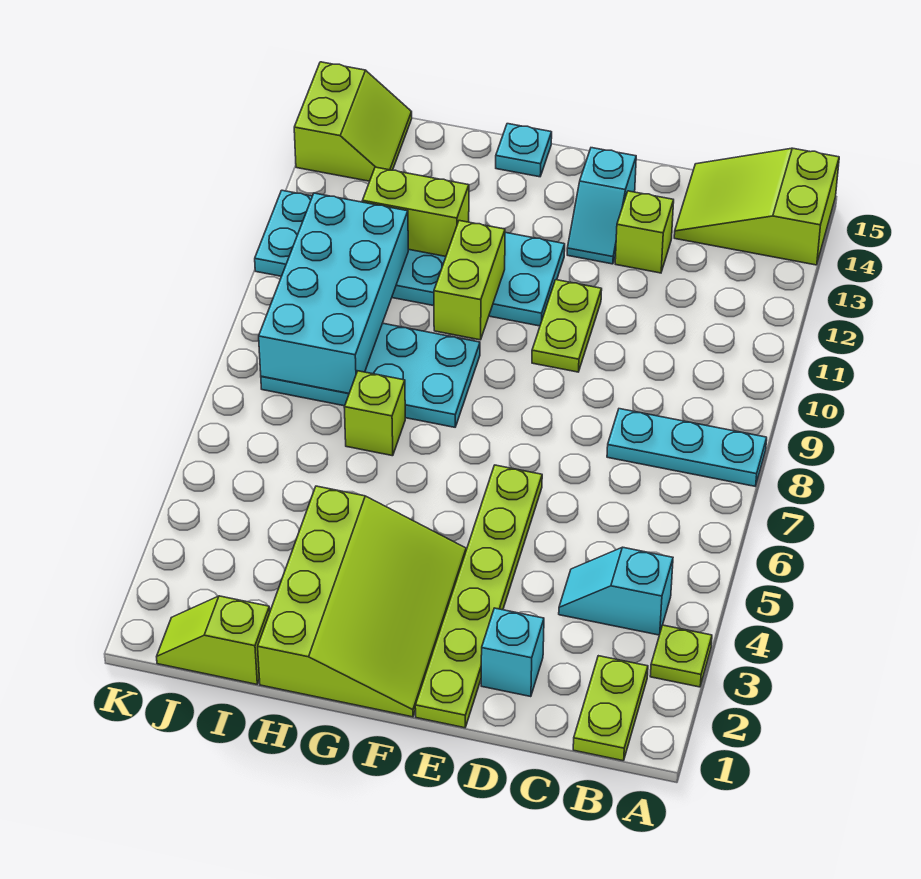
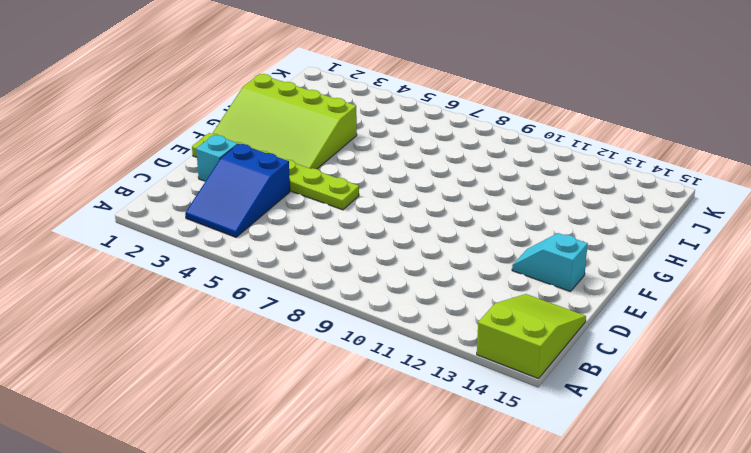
blue slope B3:D4 level 1 top D -> cyan slope B4:C4 level 1 top B
none -> lime plate A3 level 1
none -> cyan plate A8:C8 level 1
none -> lime plate B1:B2 level 1

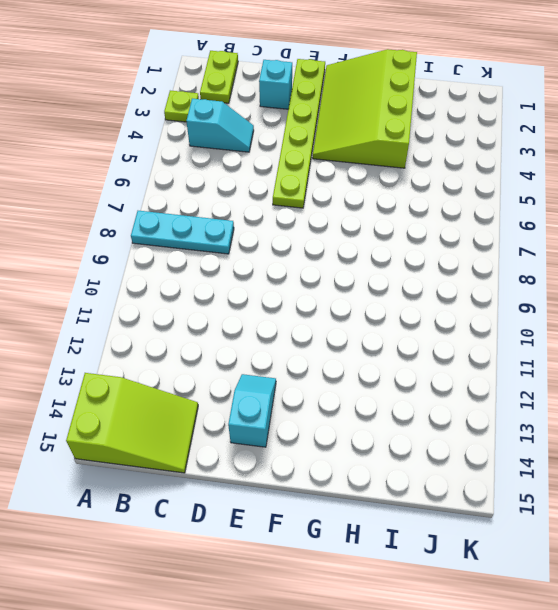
none -> lime brick D13 level 1
none -> lime plate E10:E11 level 1
none -> cyan plate F11:K12 level 1

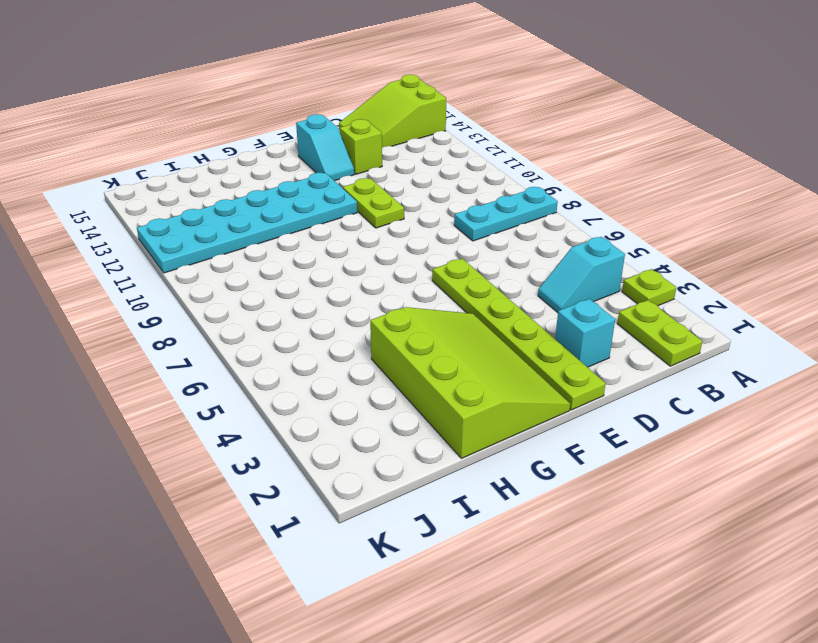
none -> cyan plate G8:J9 level 1
none -> cyan plate G15 level 1
none -> lime brick H7 level 1

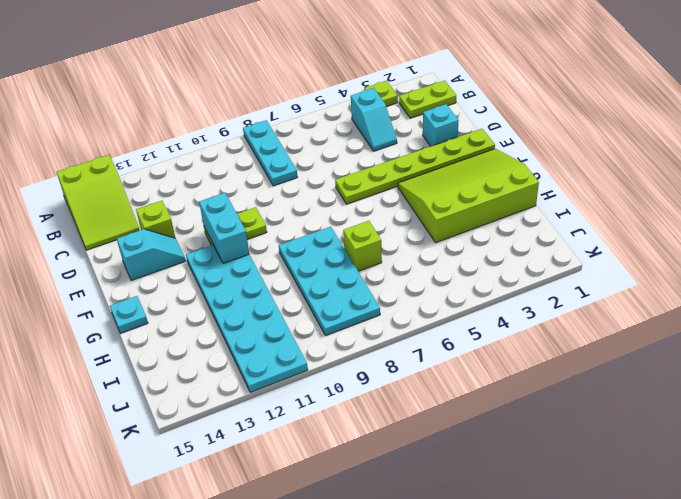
cyan brick E11:F11 level 2 -> none
none -> lime slope I1:J1 level 1 top I
none -> lime slope J14:K15 level 1 top K
none -> lime brick G10:G11 level 2

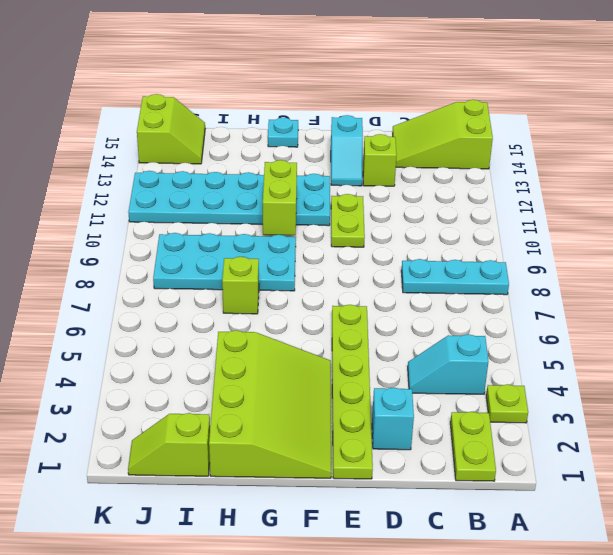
none -> lime brick H12:I12 level 2
none -> cyan brick I8:J11 level 2

